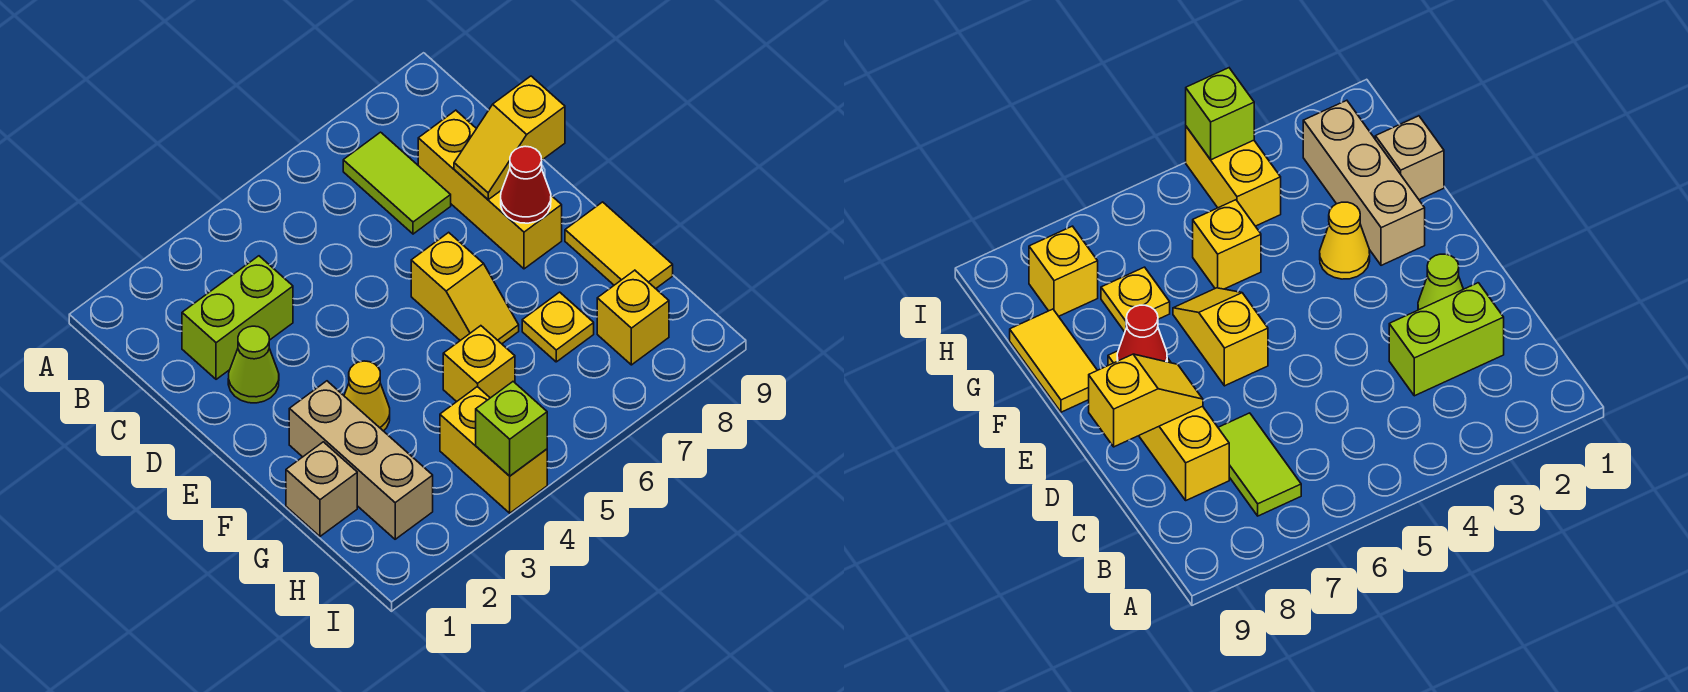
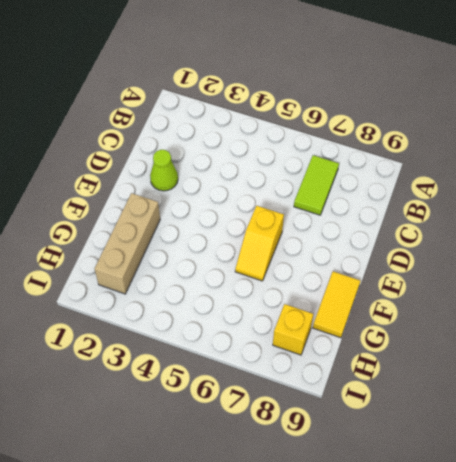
none -> lime brick C2:C3 level 1
none -> yellow brick C8:E8 level 1
none -> yellow cone F3 level 1

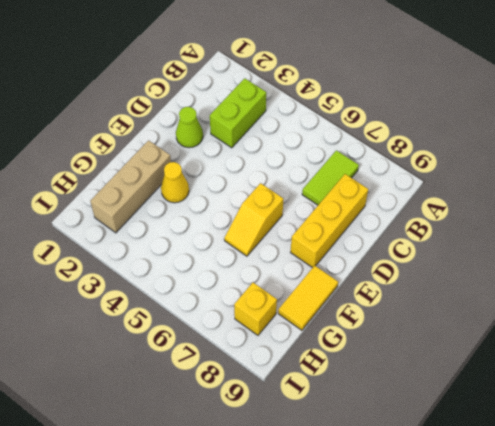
lime brick B3:C3 level 1 -> lime brick C2:C3 level 1
none -> tan brick G1 level 1
none -> yellow brick G5 level 1
none -> yellow plate G7 level 1

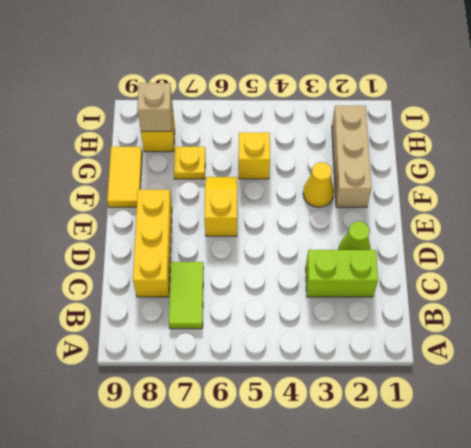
tan brick H8 level 2 -> tan brick G1 level 1
none -> yellow brick H4:I4 level 1
none -> yellow slope D8:D9 level 2 top 9
none -> red cone E8 level 2

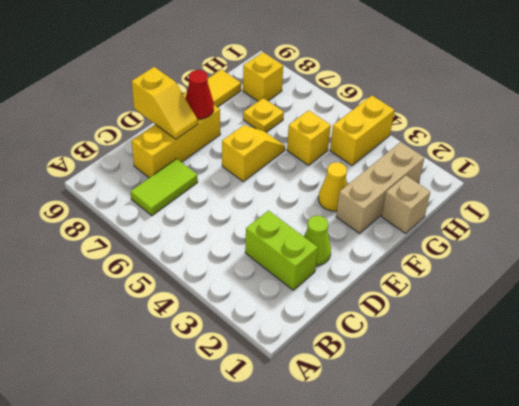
none -> lime brick I4 level 2

